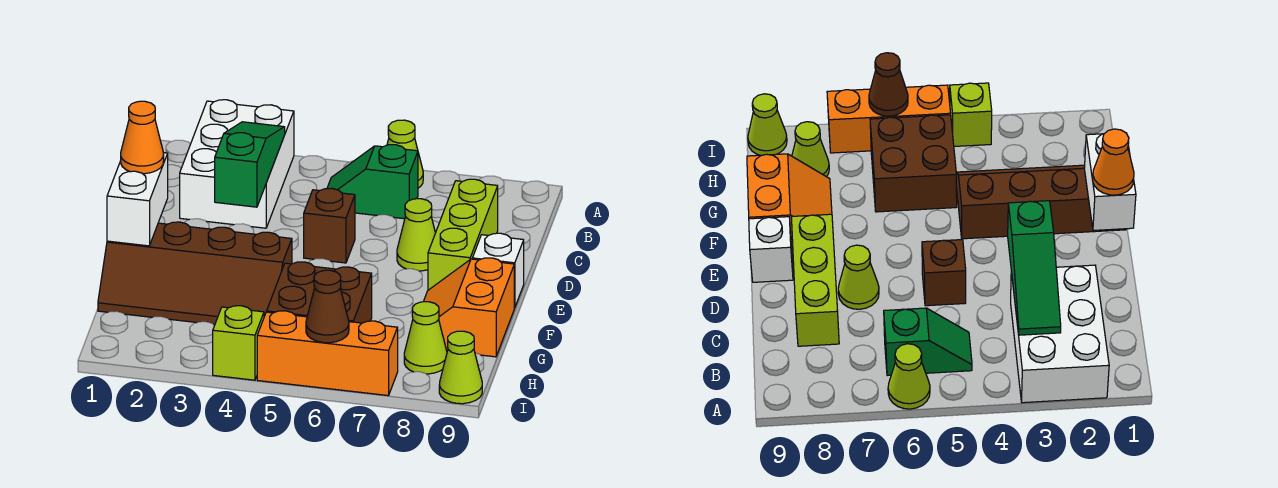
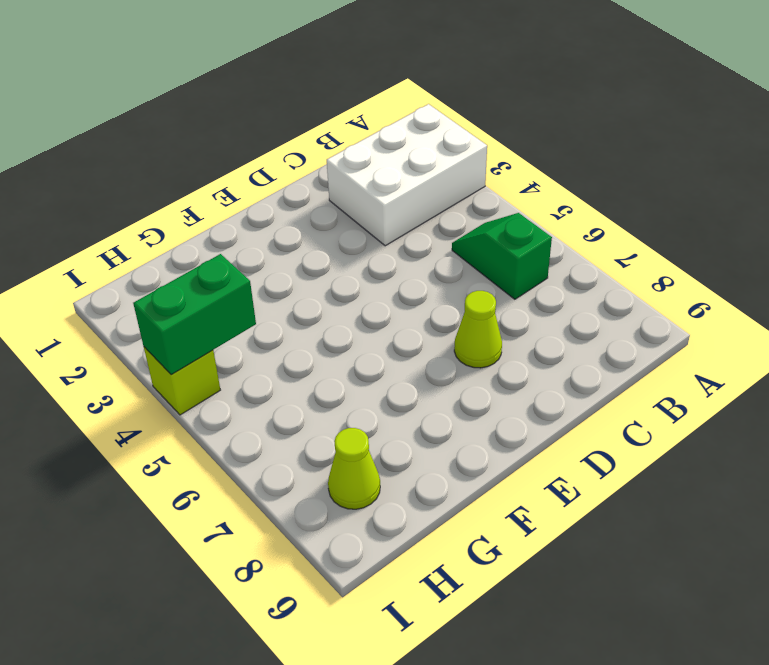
green brick H4:I4 level 2 -> none
none -> lime cone A6 level 1
none -> lime brick C8:E8 level 1
none -> brown brick D5 level 1

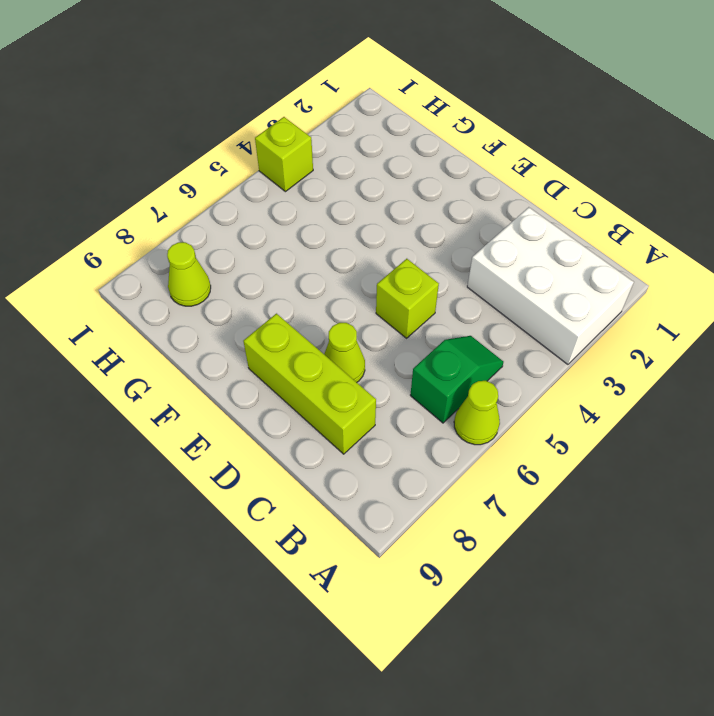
lime brick D5 level 1 -> brown brick D5 level 1
none -> white brick E9 level 1
none -> brown slope F1:G4 level 1 top F
none -> orange slope F8:G9 level 1 top 9

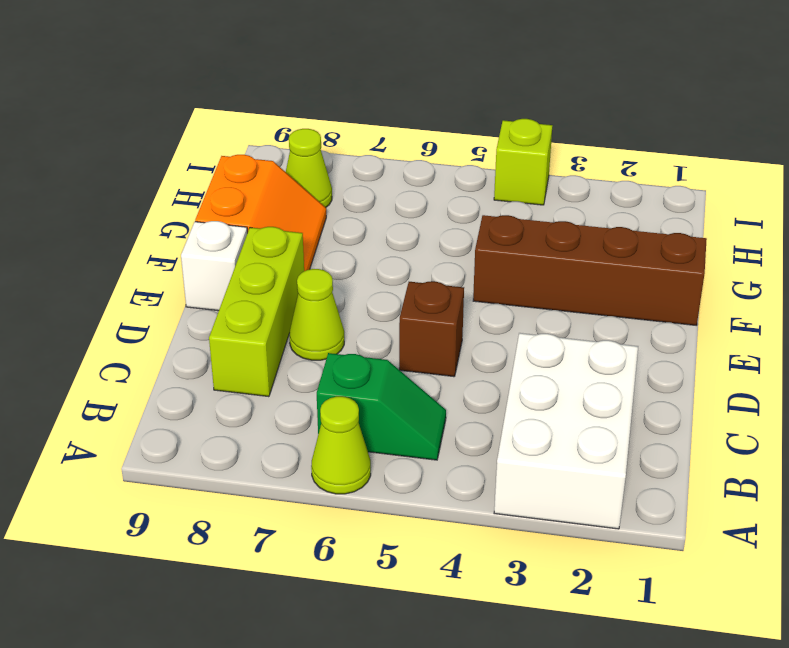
none -> brown brick G5:H6 level 1
none -> orange brick I5:I7 level 1
none -> lime cone I9 level 1

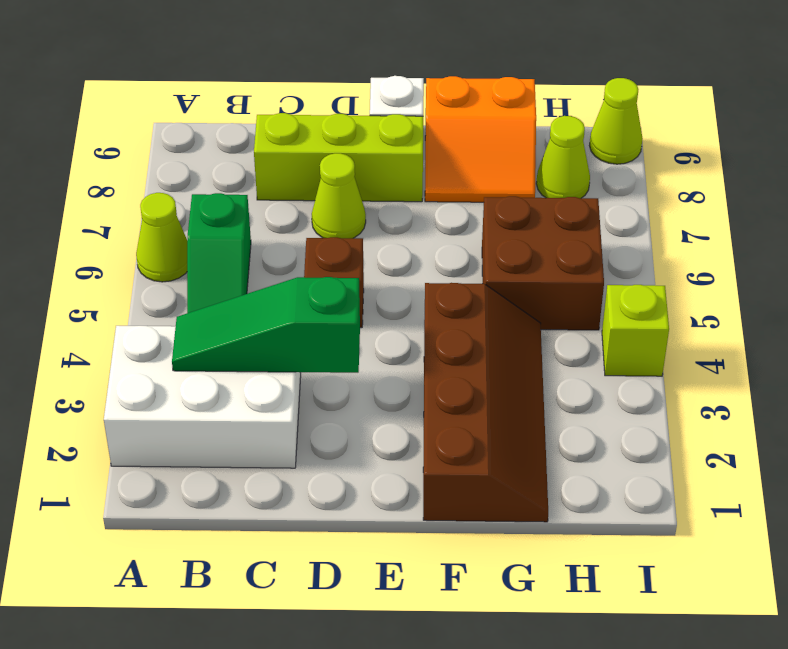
none -> orange brick I5:I7 level 1
none -> white brick E1:F1 level 2
none -> brown cone I6 level 2

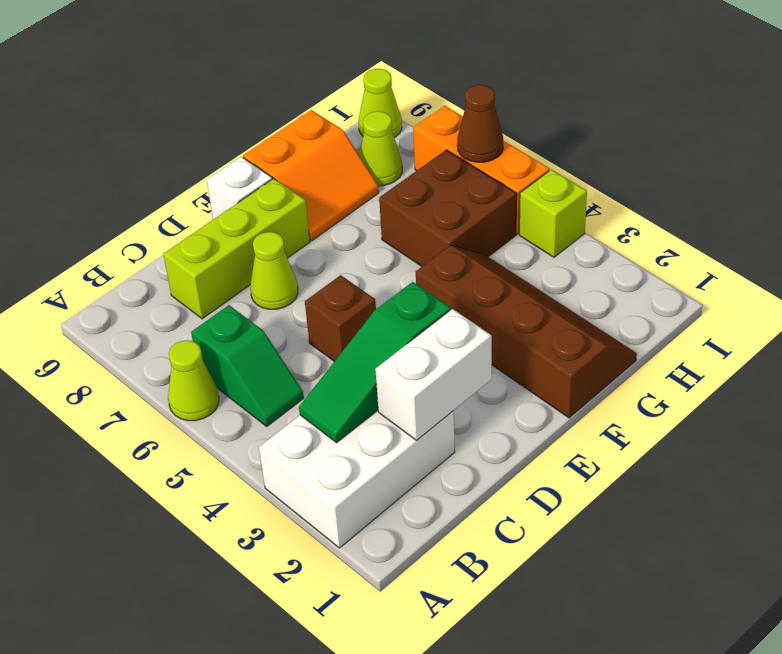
white brick C2:D2 level 2 -> white brick E1:F1 level 2
none -> orange cone E1 level 3

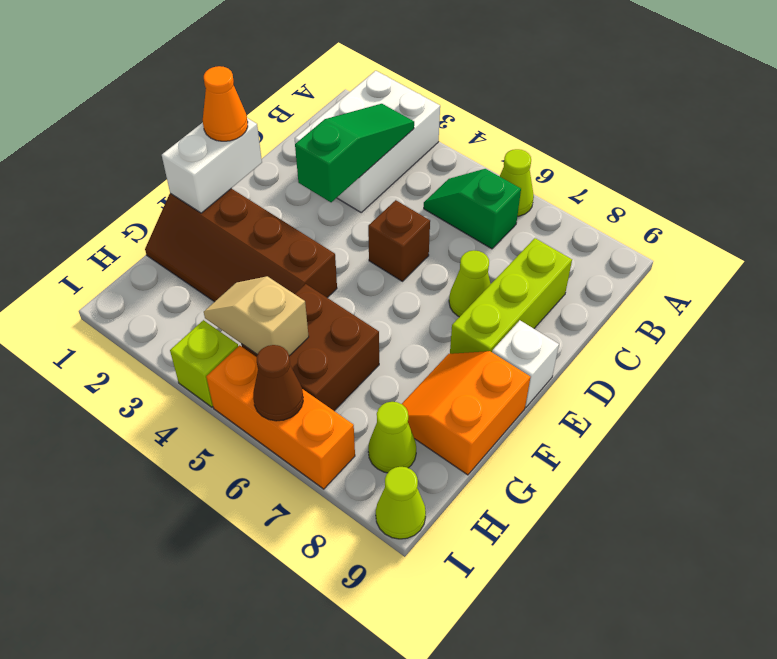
tan slope H4:H5 level 2 top 5 -> none

